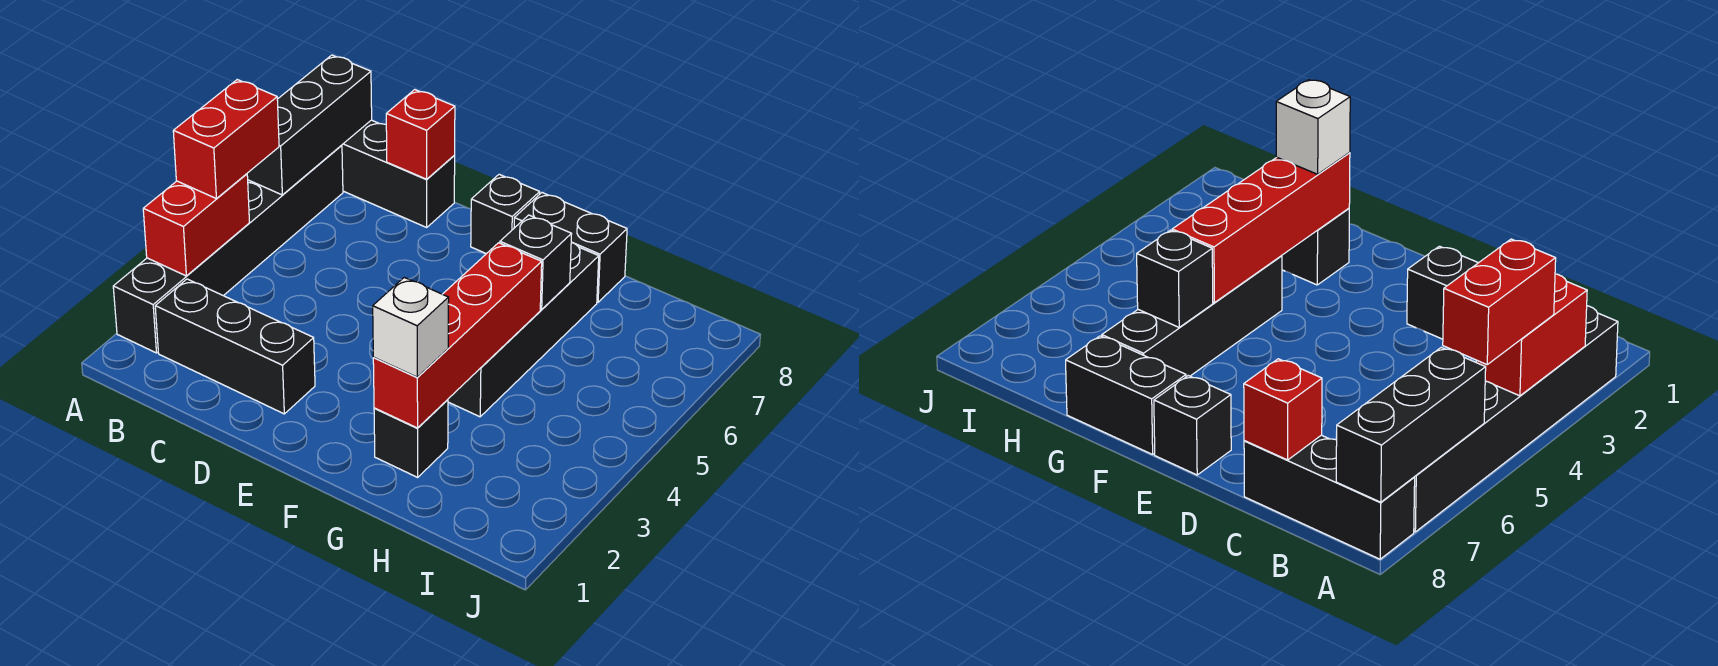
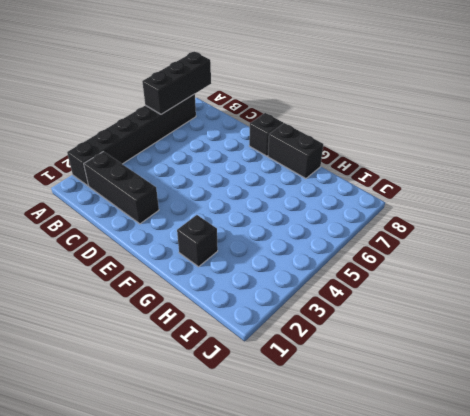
none -> black brick A8:C8 level 1
none -> black brick G4:G7 level 1
none -> red brick A3:A4 level 2

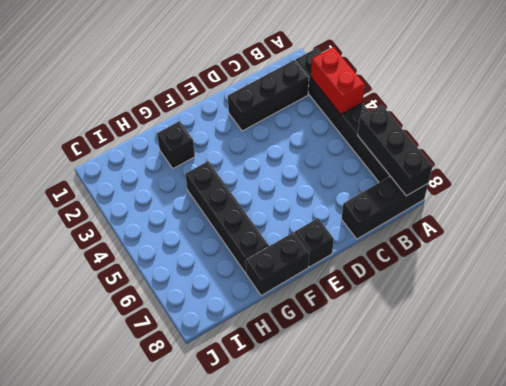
none -> red brick C8 level 2
none -> red brick G2:G5 level 2
none -> black brick G6 level 2

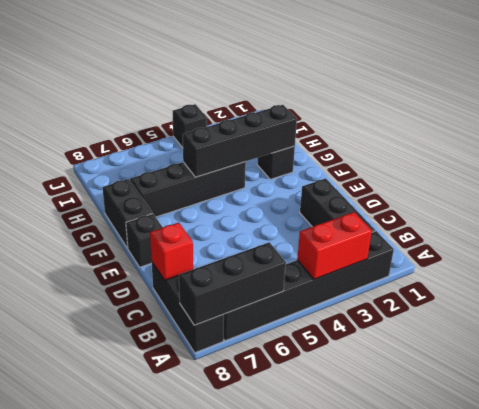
black brick G2:G5 level 2 -> red brick G2:G5 level 2
black brick J4 level 1 -> black brick G6 level 2
none -> red brick A4:A5 level 3
none -> white brick G2 level 3

